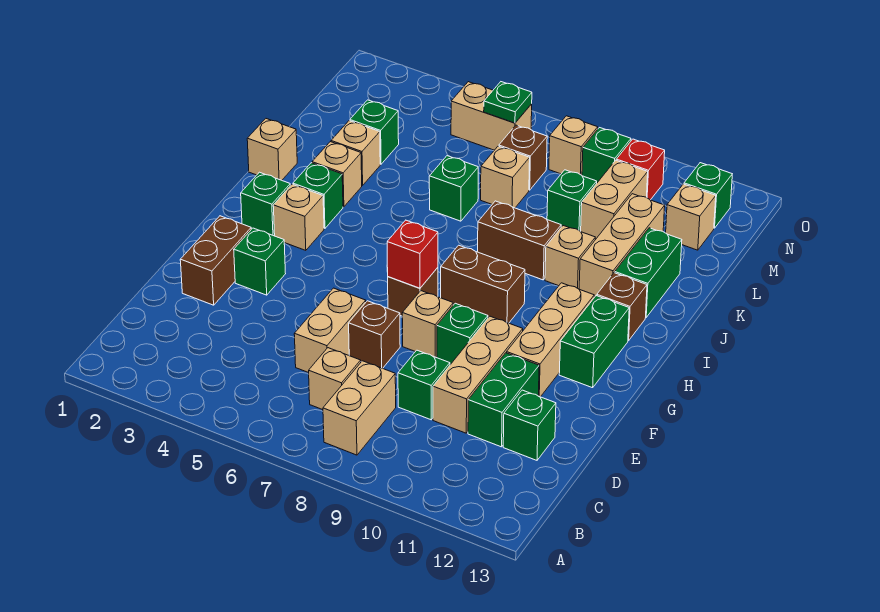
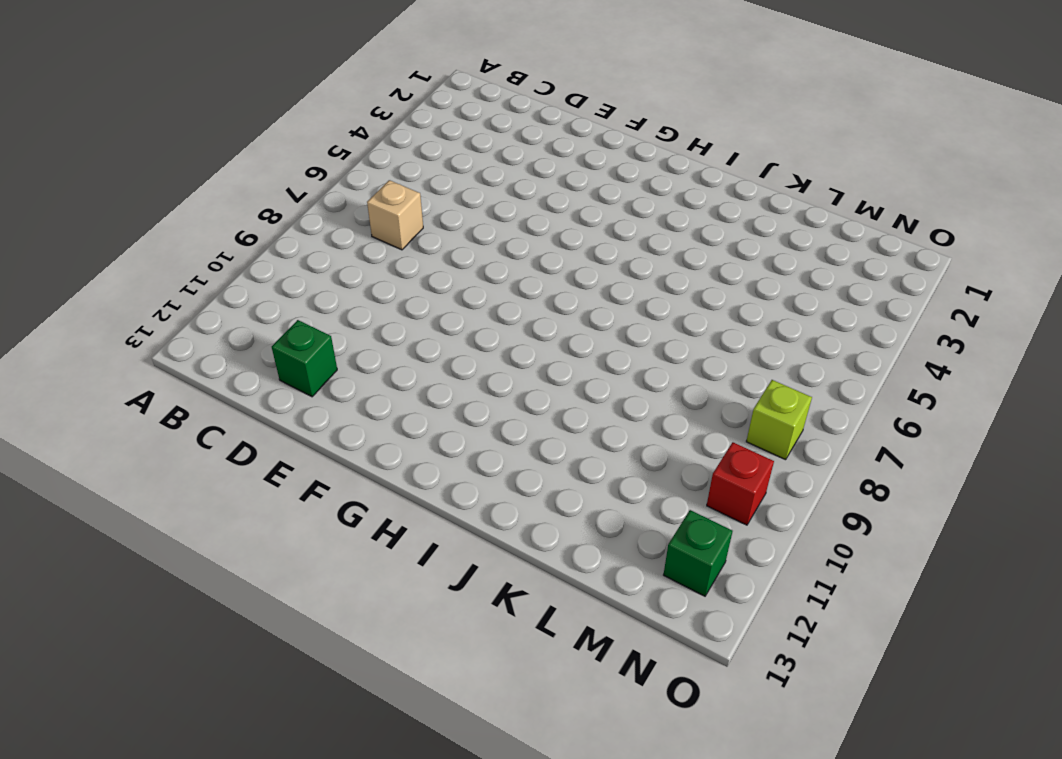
lime brick N8 level 1 -> tan brick N8 level 1
none -> tan brick B8:C8 level 1
none -> tan brick D6:E6 level 1
none -> green brick D9 level 1
none -> tan brick D10:F10 level 1

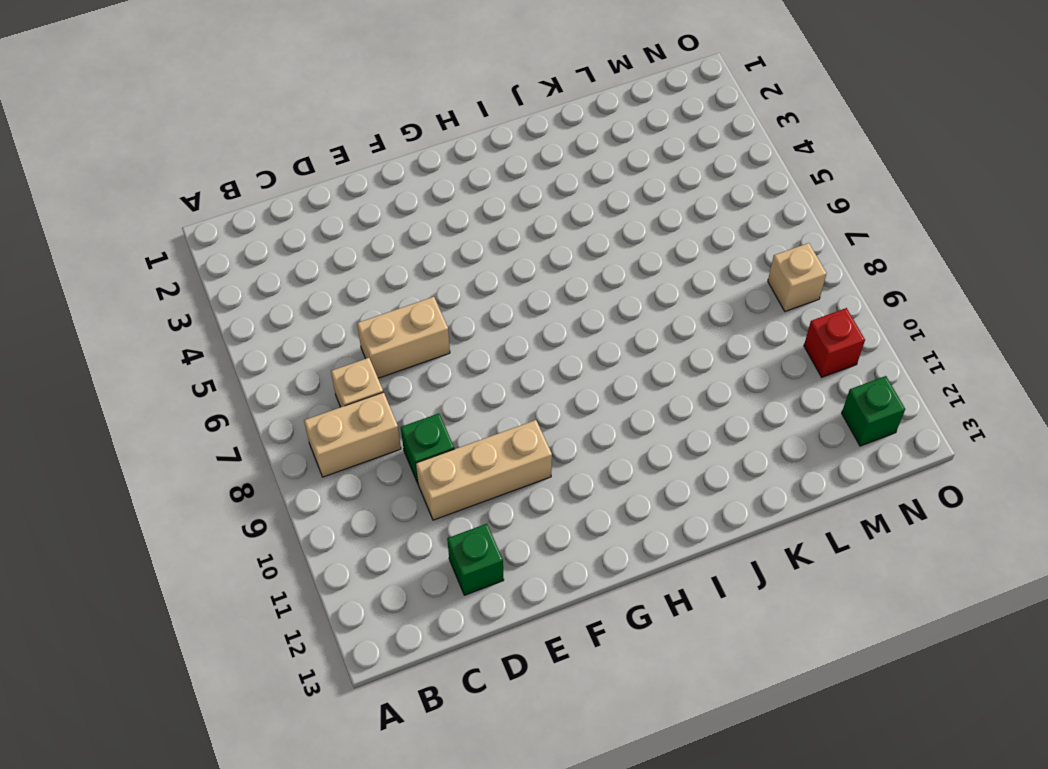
none -> green brick D11:E11 level 1
none -> brown brick E2:F2 level 1
none -> brown brick E7 level 1
none -> green brick F3 level 1

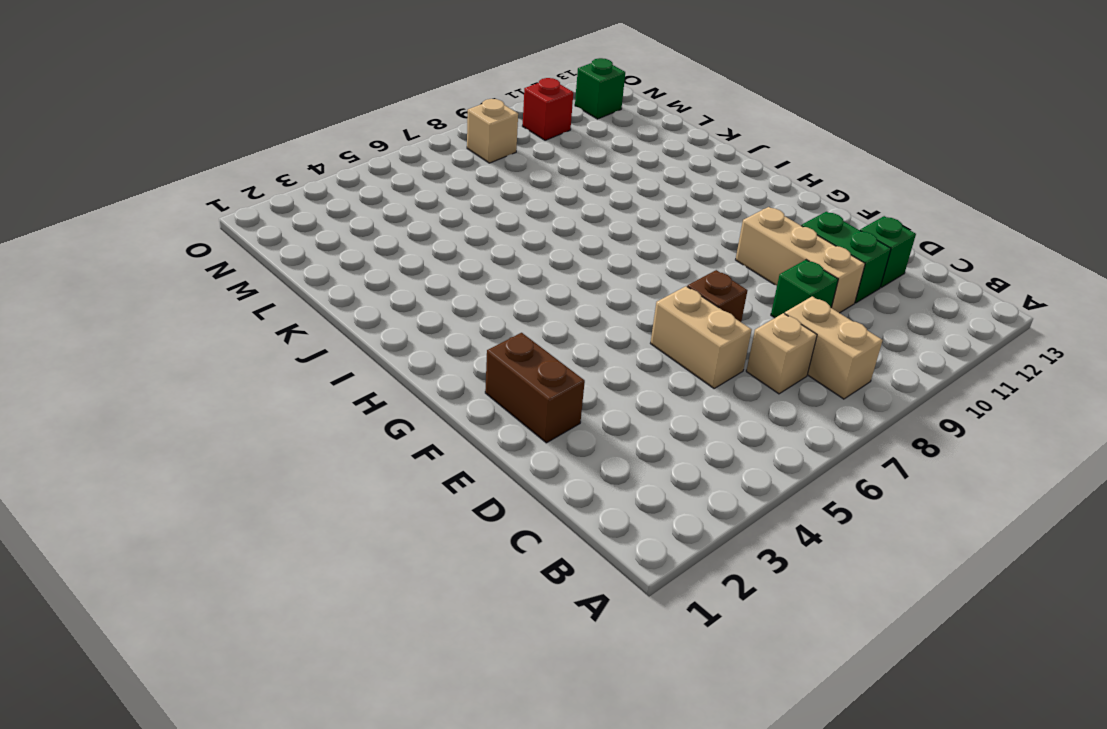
none -> green brick F3 level 1
none -> tan brick F8 level 1
none -> green brick F9 level 1
none -> tan brick F11:H11 level 1

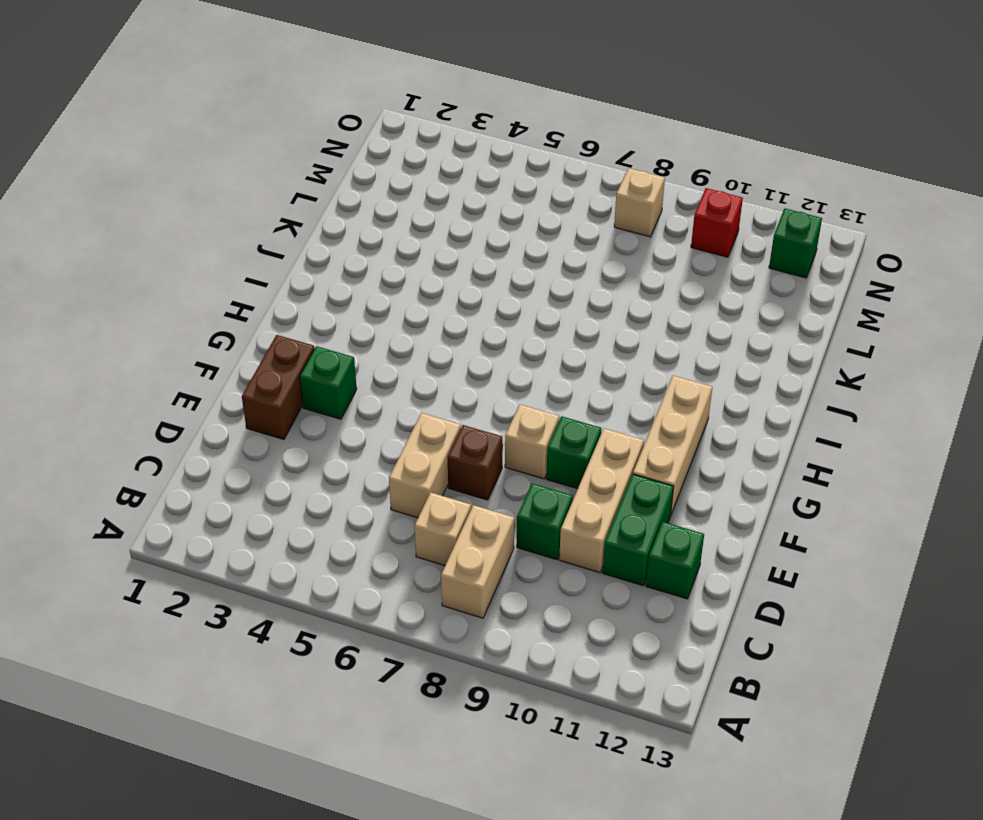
none -> brown brick G7 level 1
none -> green brick G12:H12 level 1
none -> green brick H2 level 1
none -> tan brick H3 level 1

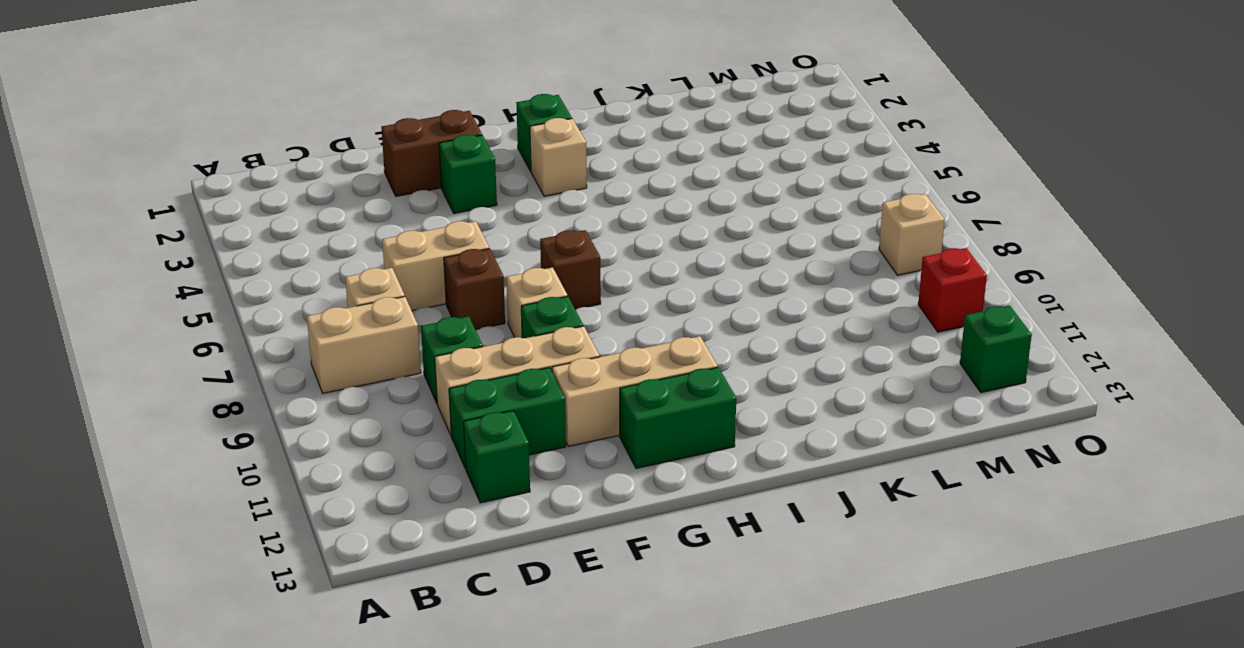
none -> brown brick H8:H9 level 1
none -> green brick I3 level 1
none -> brown brick I12 level 1
none -> tan brick J1 level 1

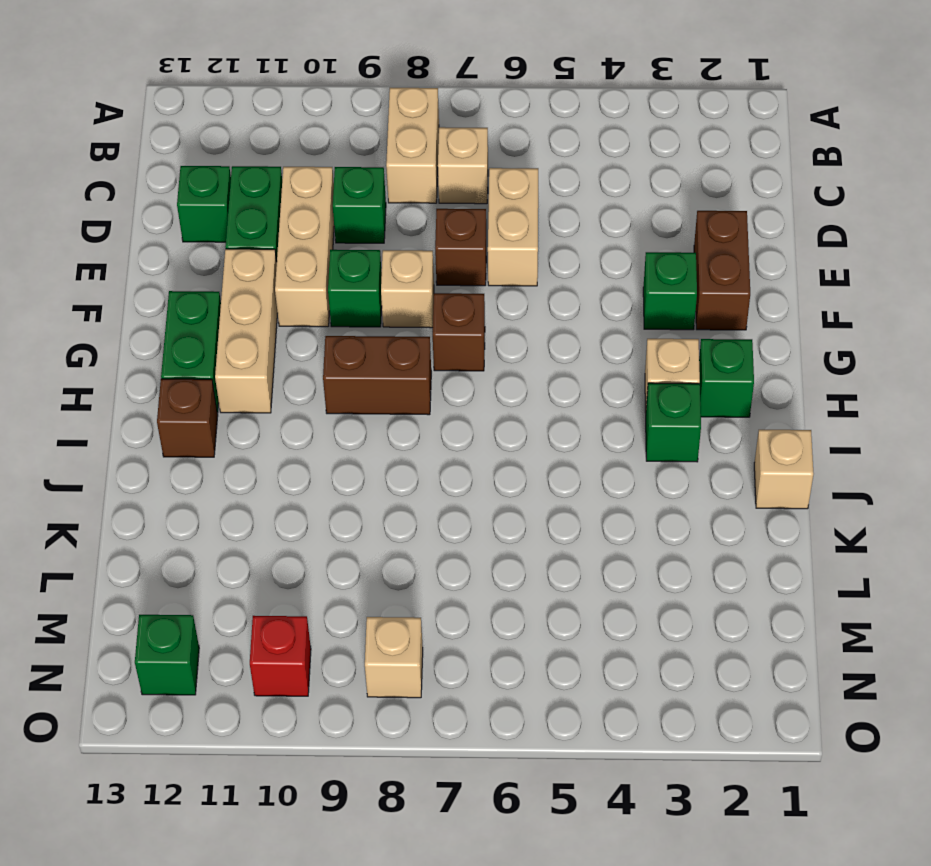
none -> tan brick J3 level 1
none -> brown brick J8:J9 level 1
none -> tan brick J10 level 1
none -> tan brick J11:L11 level 1

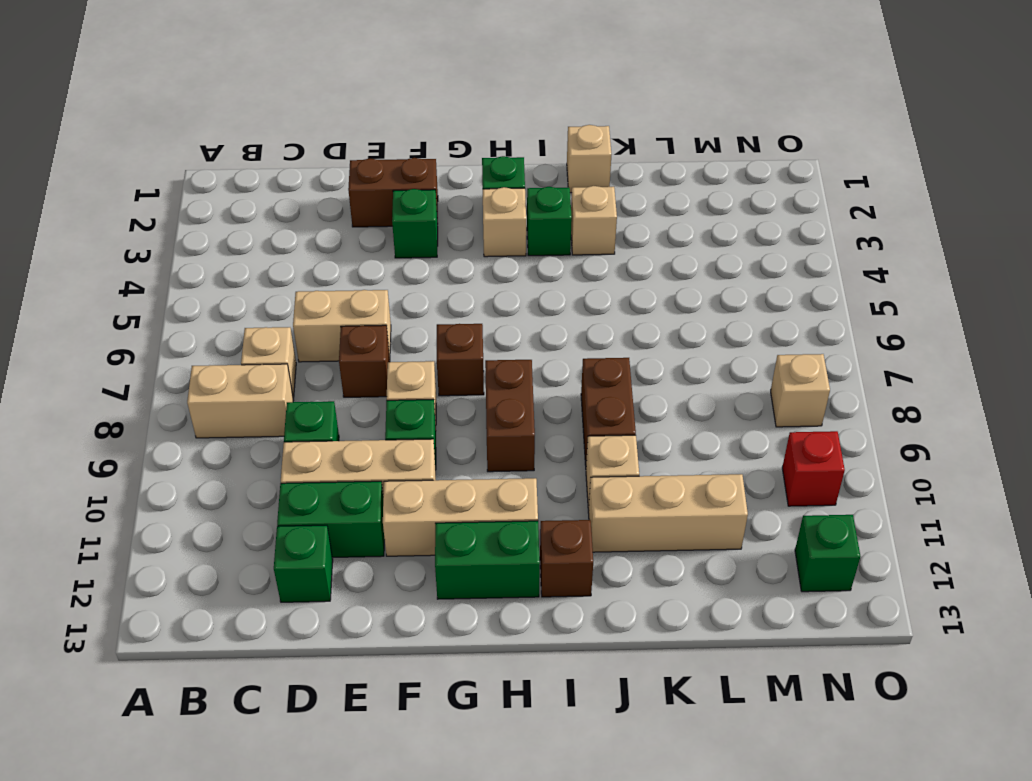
none -> green brick J12:K12 level 1
none -> tan brick K3 level 1
none -> green brick K6 level 1
none -> green brick L3 level 1

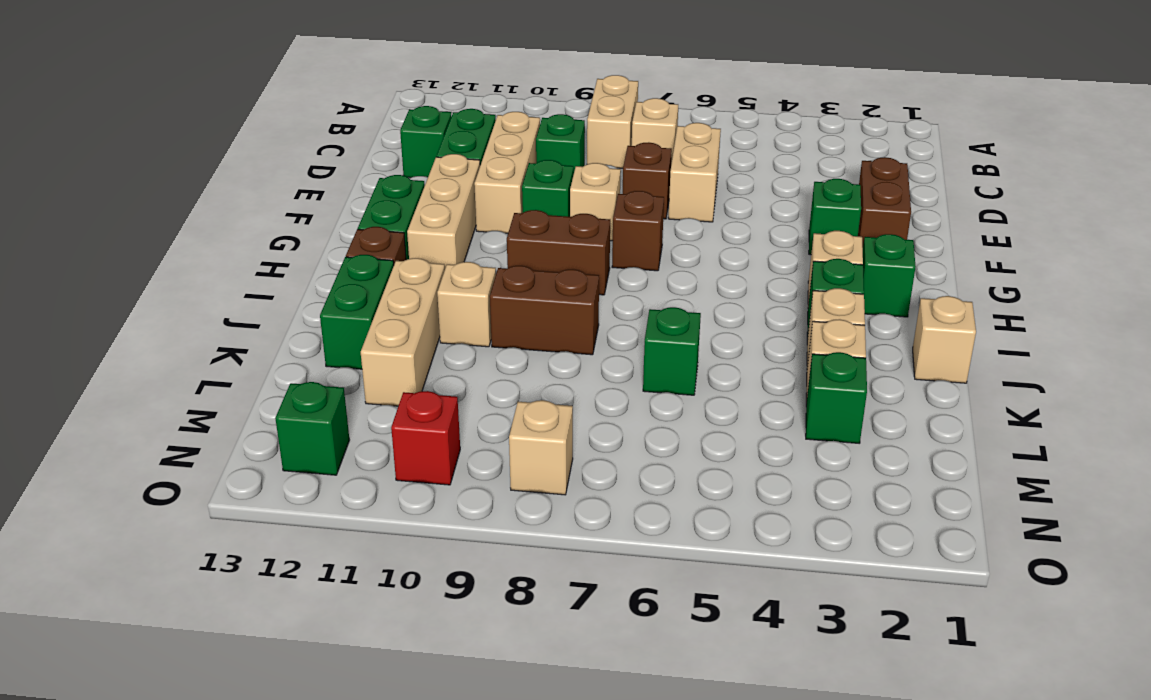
none -> tan brick L7 level 1
none -> green brick L9 level 1
none -> tan brick L10:M10 level 1
none -> brown brick M7 level 1

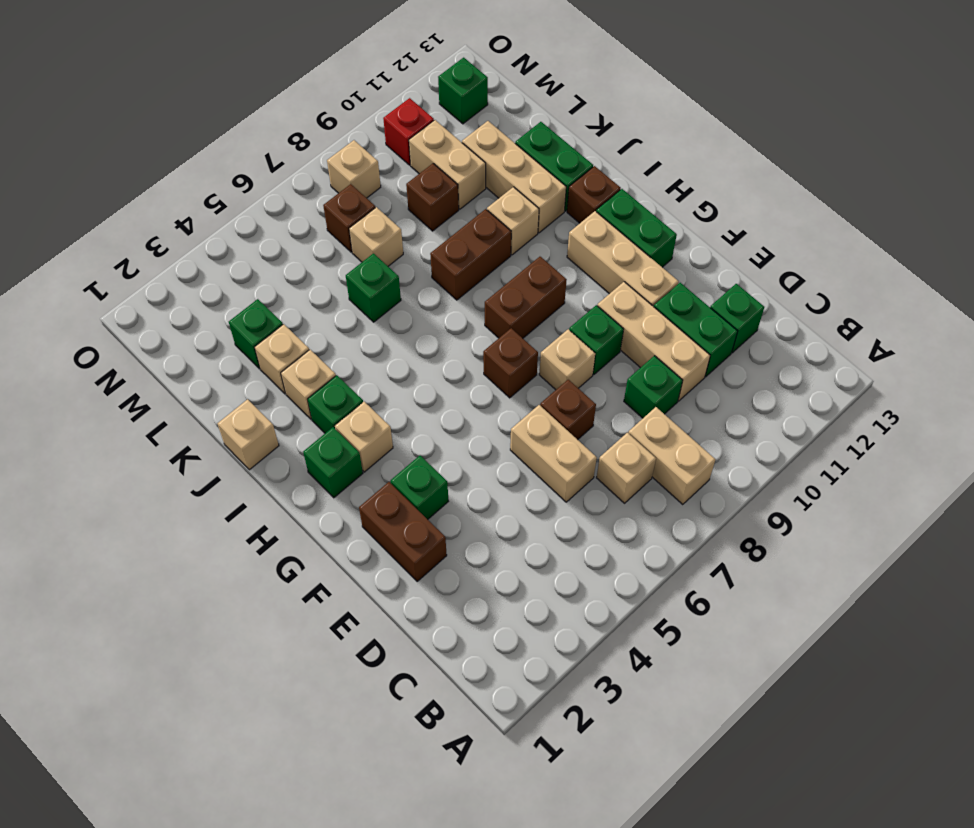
brown brick L9 level 1 -> green brick L9 level 1
none -> tan brick M12 level 1
none -> tan brick N5:N6 level 1
none -> green brick N9 level 1
none -> red brick G7 level 2

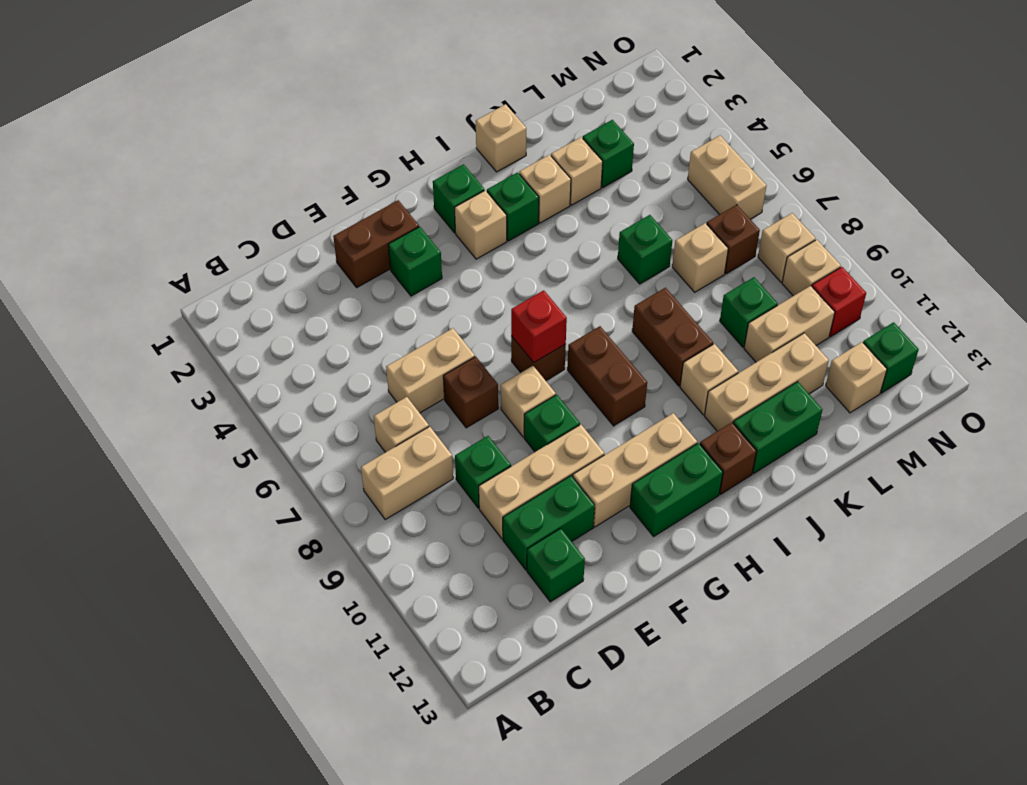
tan brick N9 level 1 -> green brick N9 level 1
none -> green plate N6 level 2

